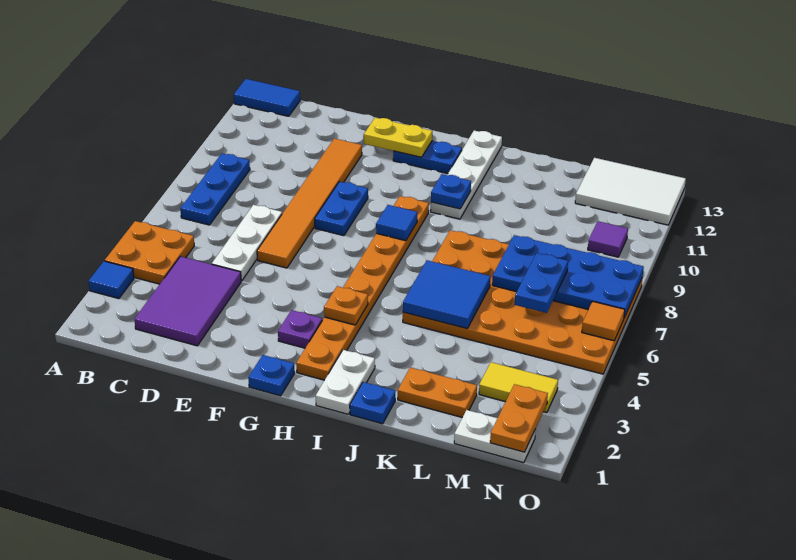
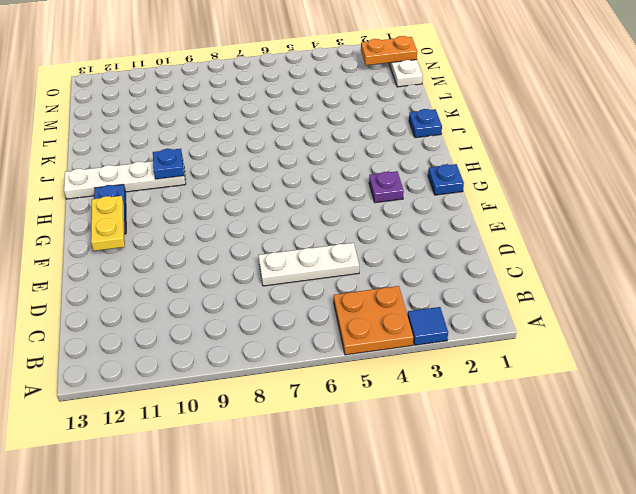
none -> blue tile A13:B13 level 1
none -> blue plate B7:B9 level 1
none -> purple tile C2:D4 level 1
none -> orange tile E6:E11 level 1

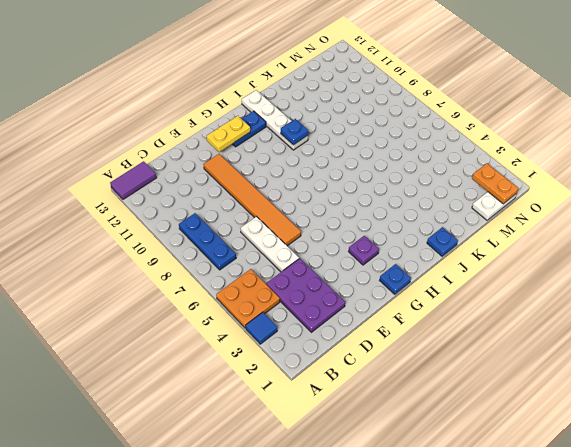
purple tile A13:B13 level 1 -> blue tile A13:B13 level 1
purple plate C2:D4 level 1 -> purple tile C2:D4 level 1
none -> blue plate F8:F9 level 1
none -> orange plate H2:H9 level 1
none -> white plate I1:I2 level 1
none -> orange plate J5:O8 level 1

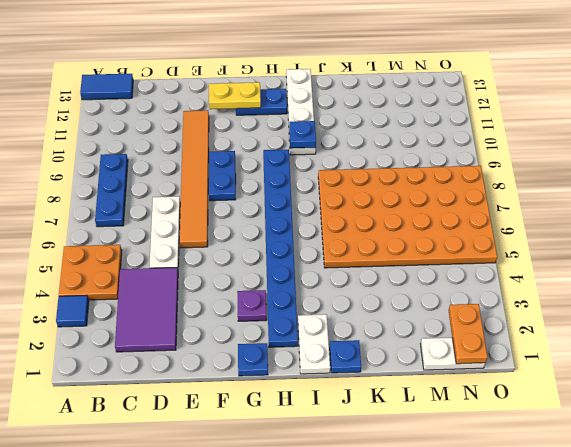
blue plate H2:H9 level 1 -> orange plate H2:H9 level 1
none -> orange plate K2:L2 level 1
none -> yellow tile M3:N3 level 1
none -> white tile M12:O13 level 1
none -> purple tile N10 level 1

